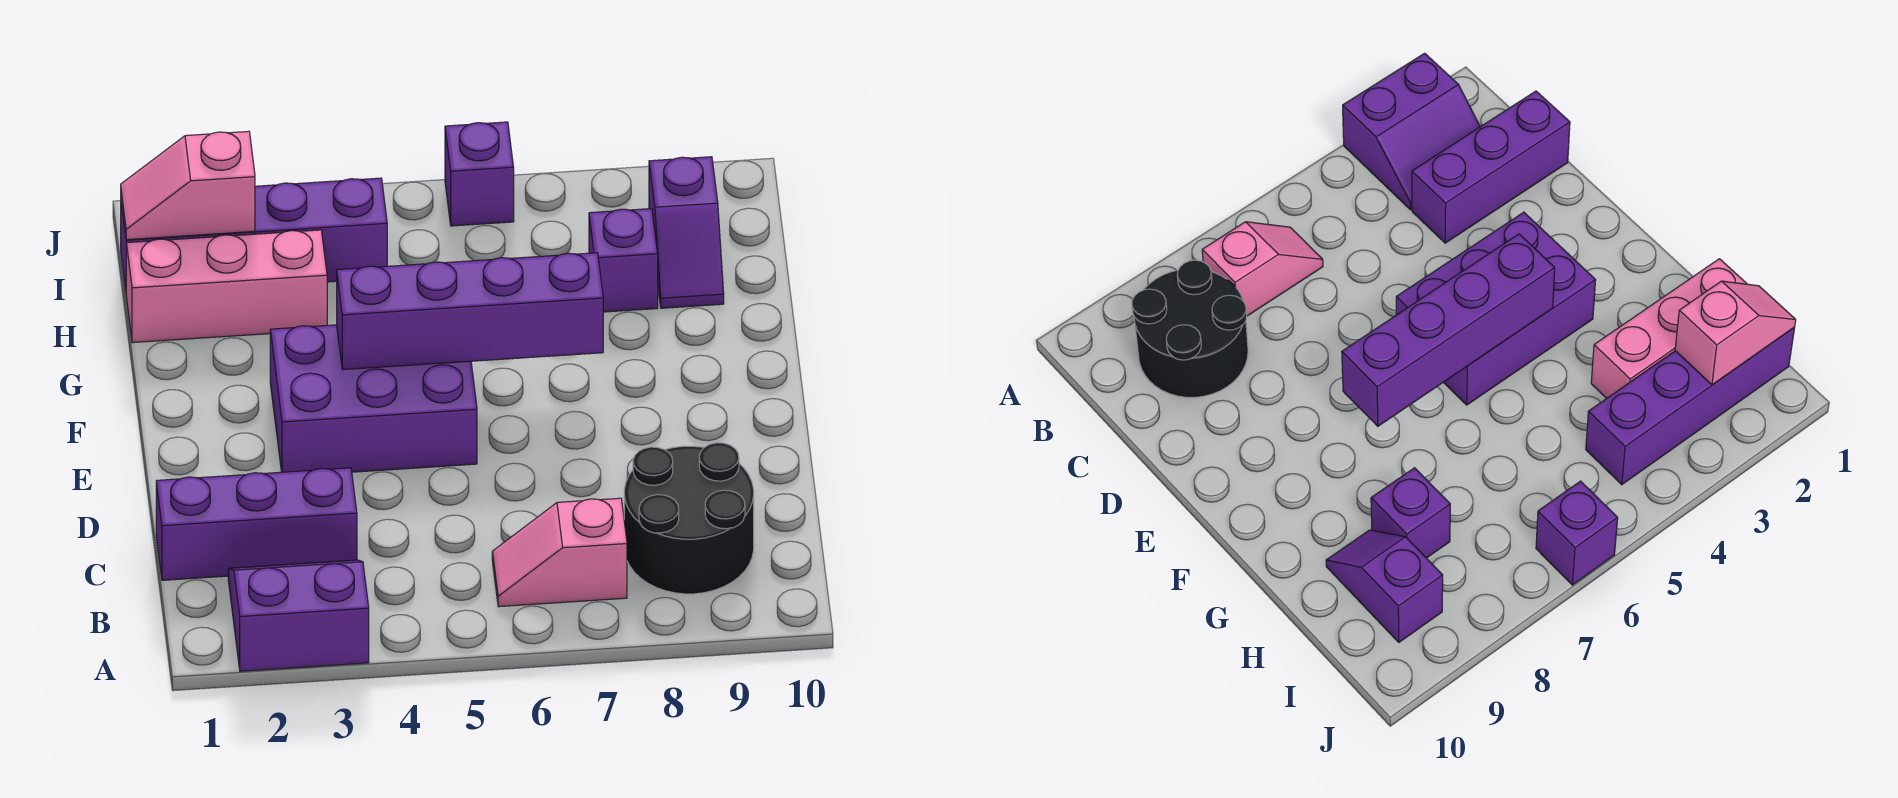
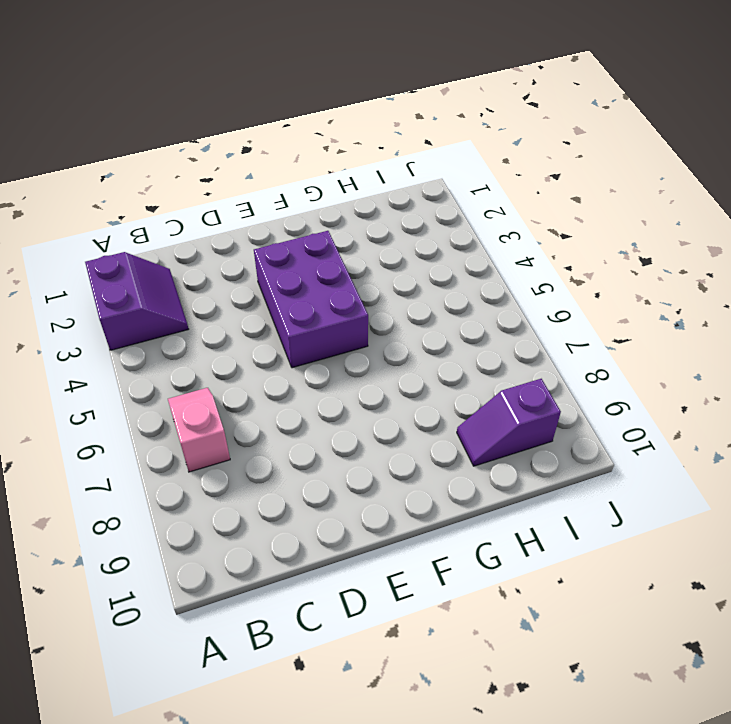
none -> black round brick B8:C9 level 1
none -> purple brick C1:C3 level 1
none -> pink brick H1:H3 level 1

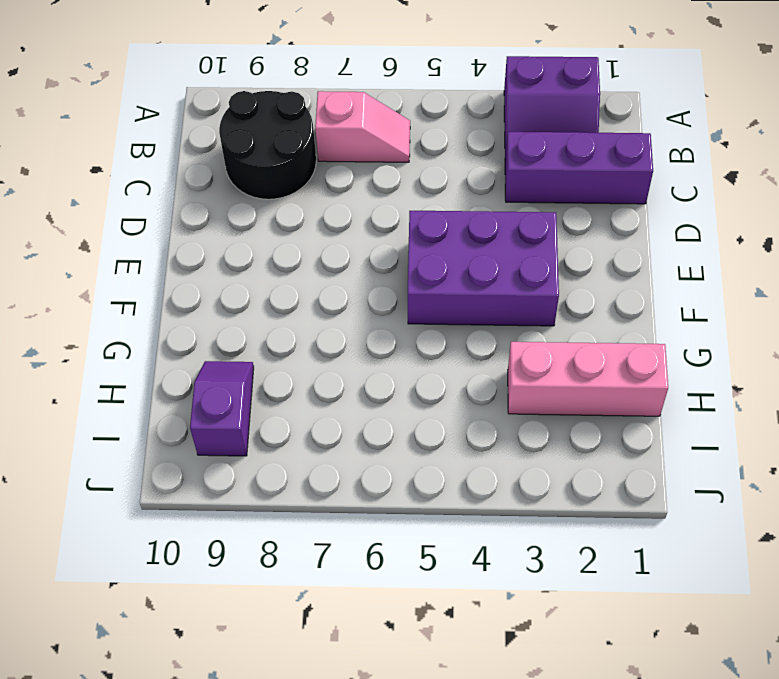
none -> purple brick H8 level 1
none -> purple brick I1:I4 level 1
none -> purple brick J6 level 1

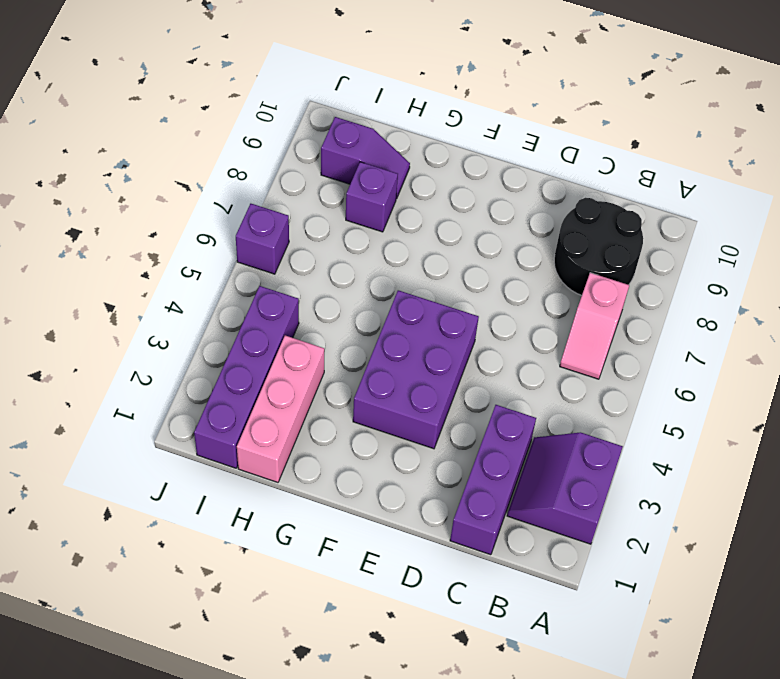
none -> purple brick F4:F7 level 2
none -> pink slope I1:I2 level 2 top 2

